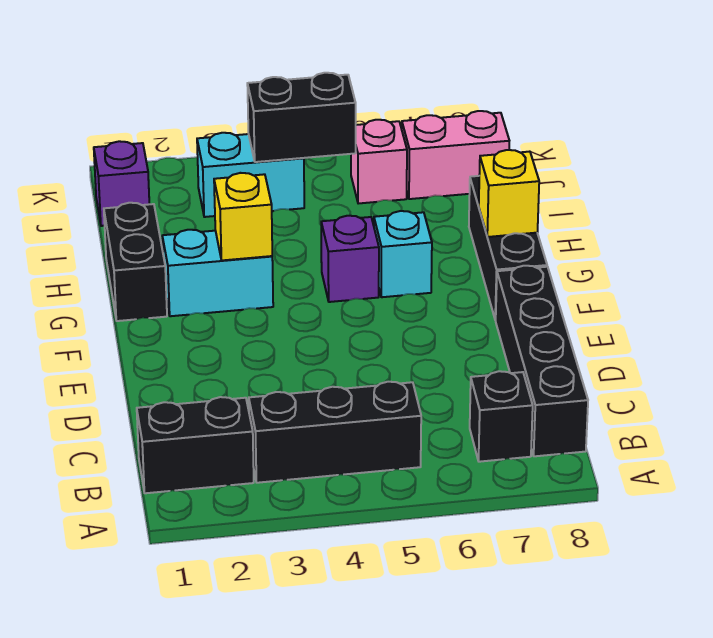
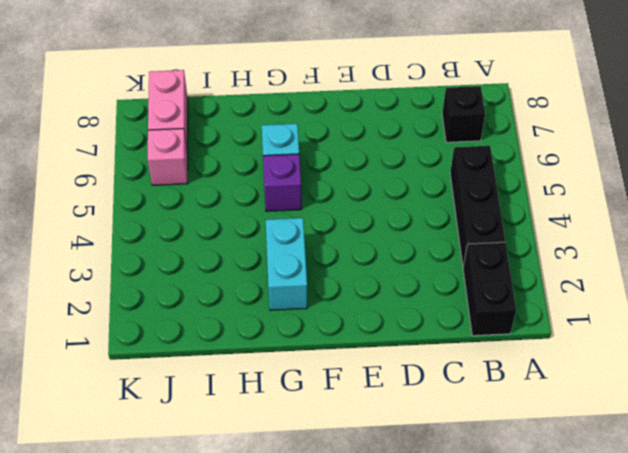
none -> black brick B8:E8 level 1
none -> black brick F8:H8 level 1
none -> black brick G1:H1 level 1

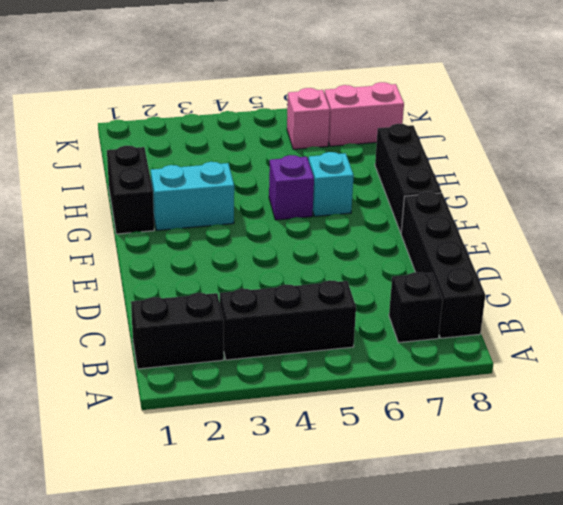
none -> purple brick J1 level 1
none -> cyan brick J3:J4 level 1
none -> yellow brick G3 level 2

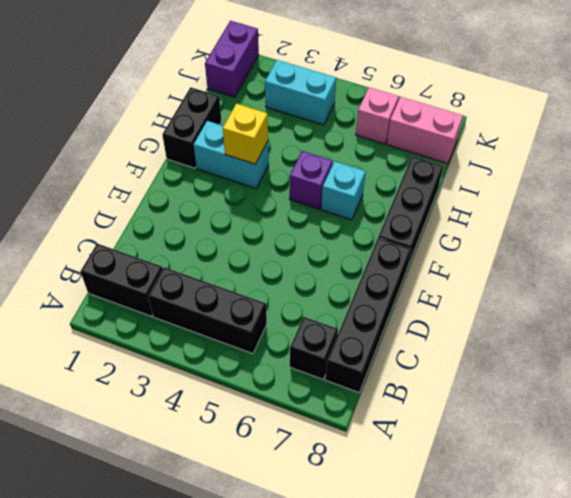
purple brick J1:K1 level 1 -> purple brick J1 level 1
none -> yellow brick G8 level 2
none -> black brick J4:J5 level 2

